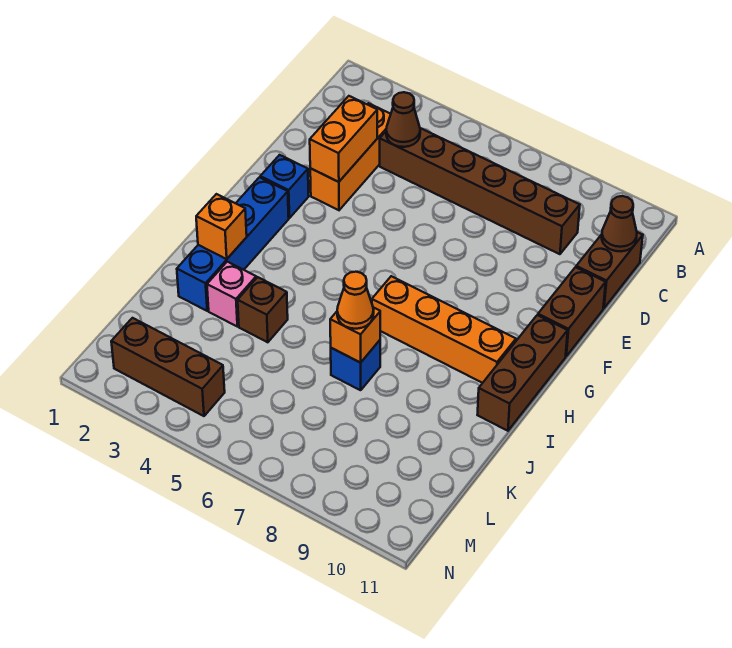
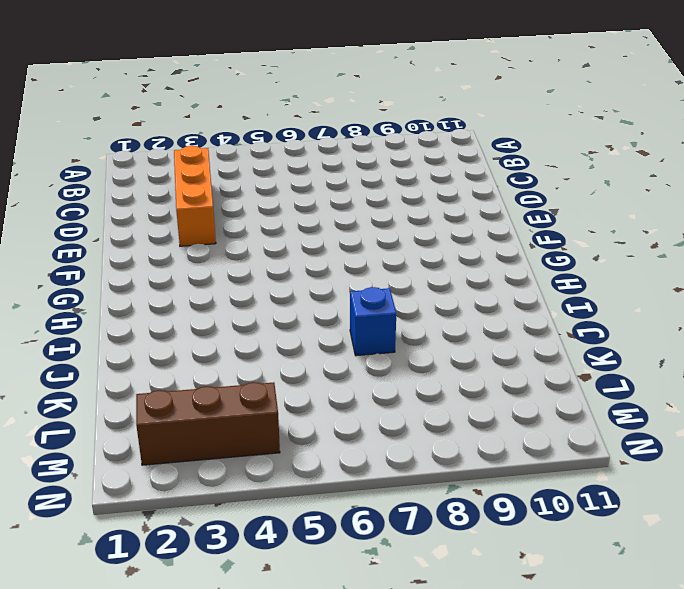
none -> brown brick C4:C9 level 1
none -> brown brick C11:D11 level 1
none -> brown brick E11:F11 level 1

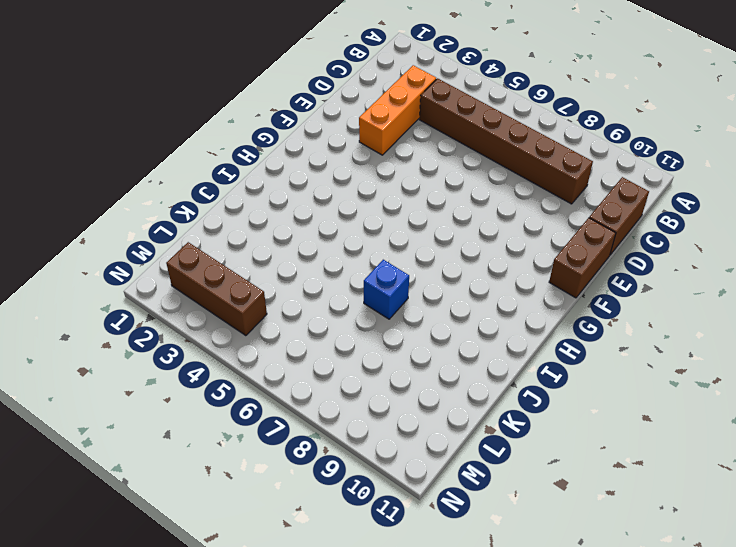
none -> blue brick F2 level 1
none -> blue brick G2:J2 level 1
none -> brown brick G11:I11 level 1

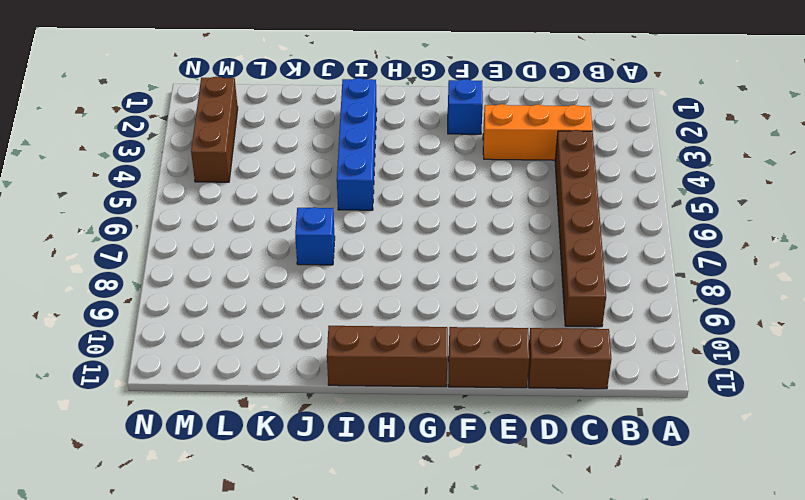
blue brick I2:I5 level 1 -> blue brick G2:J2 level 1
none -> orange brick H7:H10 level 1
none -> pink brick J3 level 1
none -> brown brick J4 level 1

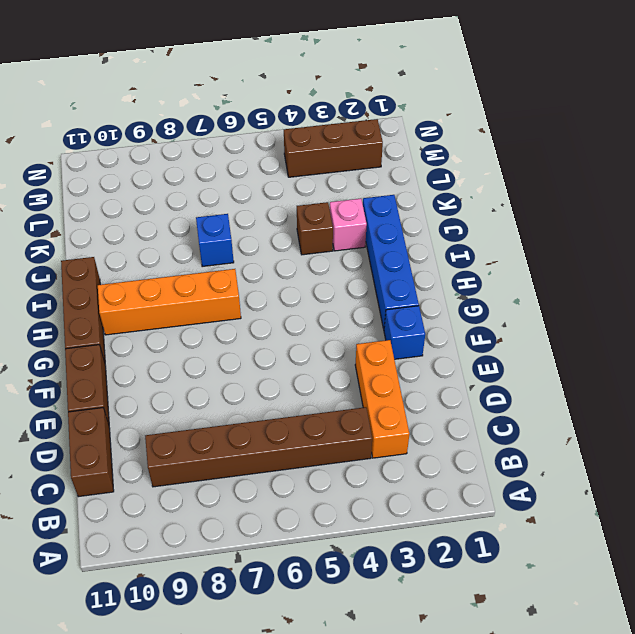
none -> brown cone C4 level 2
none -> brown cone C11 level 2
none -> orange brick D3:E3 level 2

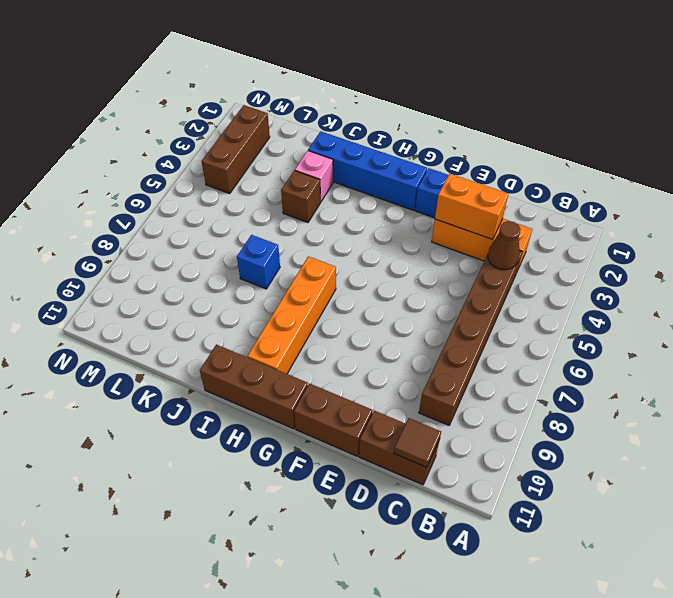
brown tile C11 level 2 -> brown cone C11 level 2
none -> orange brick I2 level 2
none -> orange brick J7 level 2
none -> orange cone J7 level 3

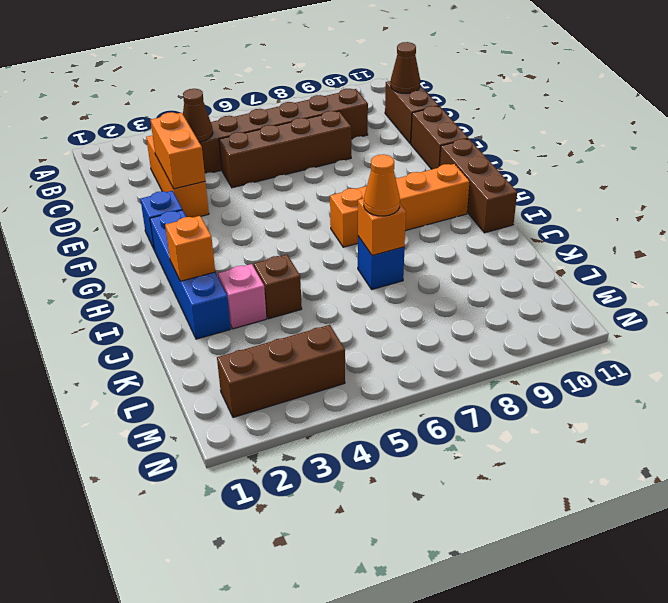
brown brick D5:D8 level 1 -> none

